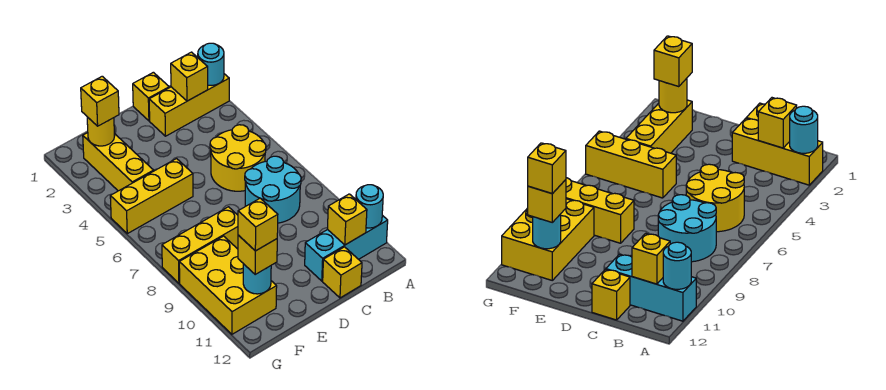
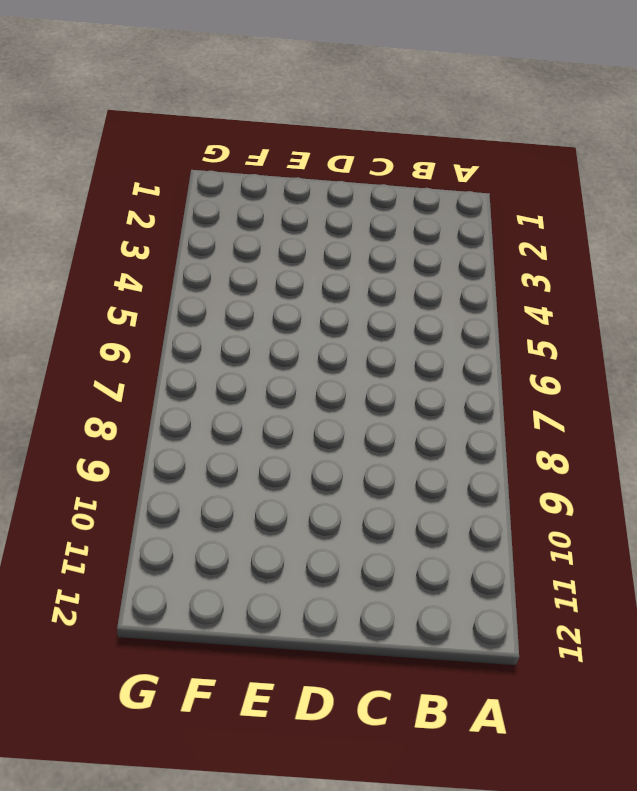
none -> yellow brick A2:C2 level 1
none -> cyan brick A11:C11 level 1
none -> yellow round brick B5:C6 level 1

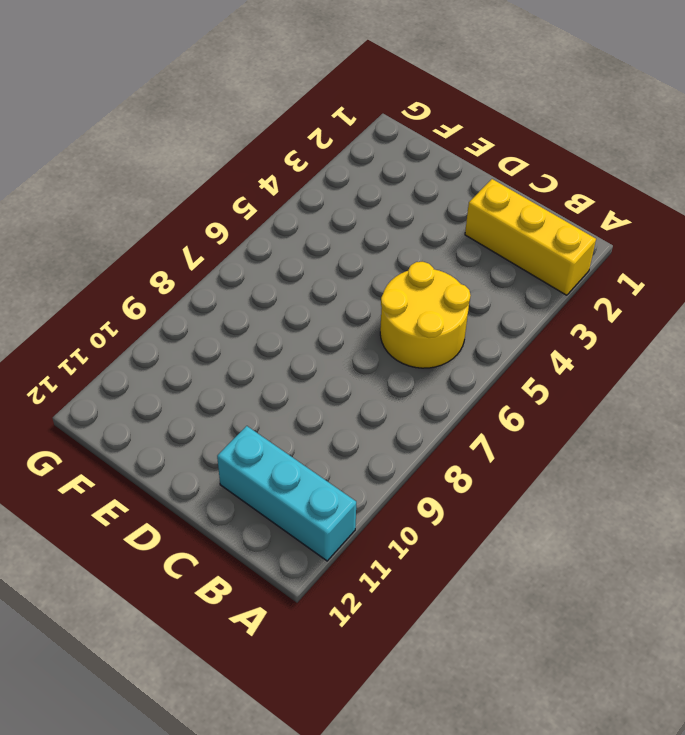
none -> cyan round brick B7:C8 level 1
none -> yellow brick C1 level 1
none -> yellow brick C12 level 1

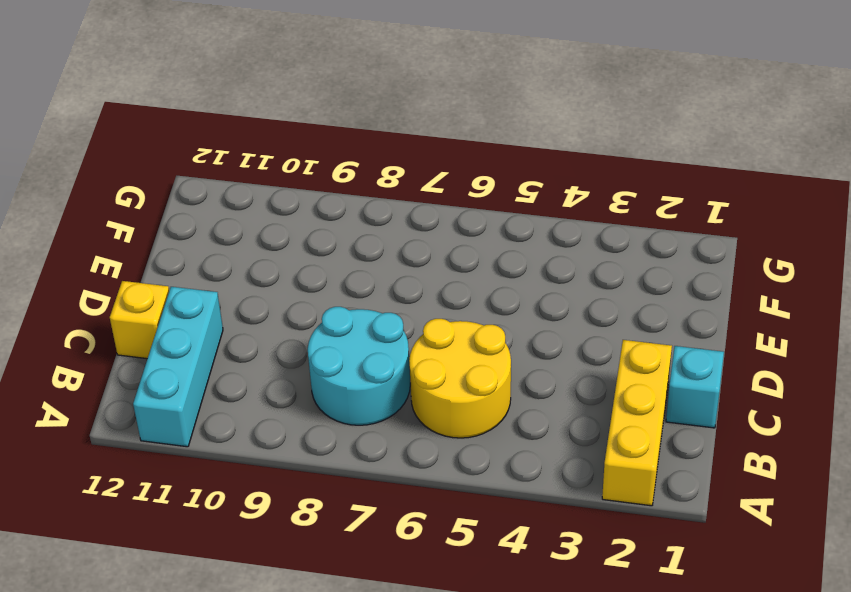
cyan brick C1 level 1 -> yellow brick C1 level 1
none -> yellow brick E5:G5 level 1
none -> yellow brick E8:G8 level 1
none -> yellow brick F2:F4 level 1

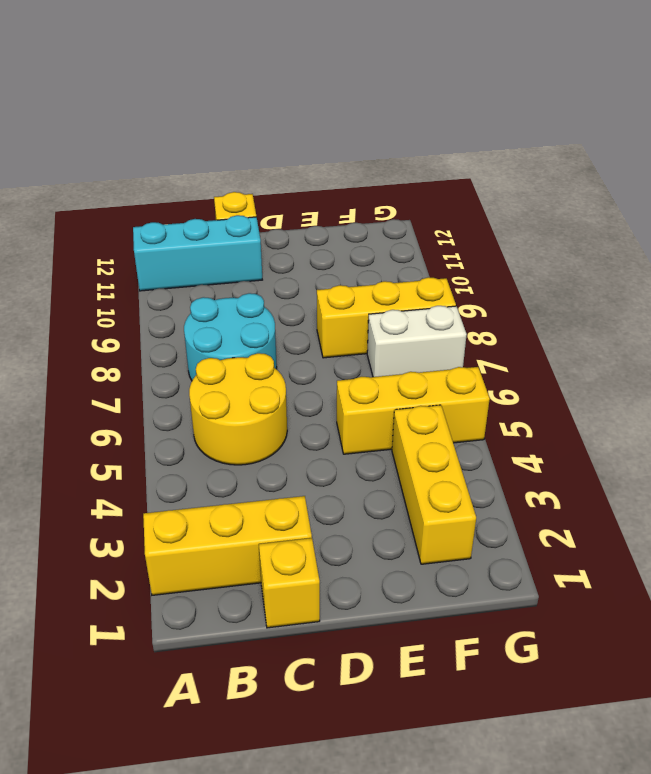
white brick F7:G7 level 1 -> none
none -> yellow brick F9:G11 level 1
none -> cyan round brick A2 level 2
none -> cyan round brick A11 level 2

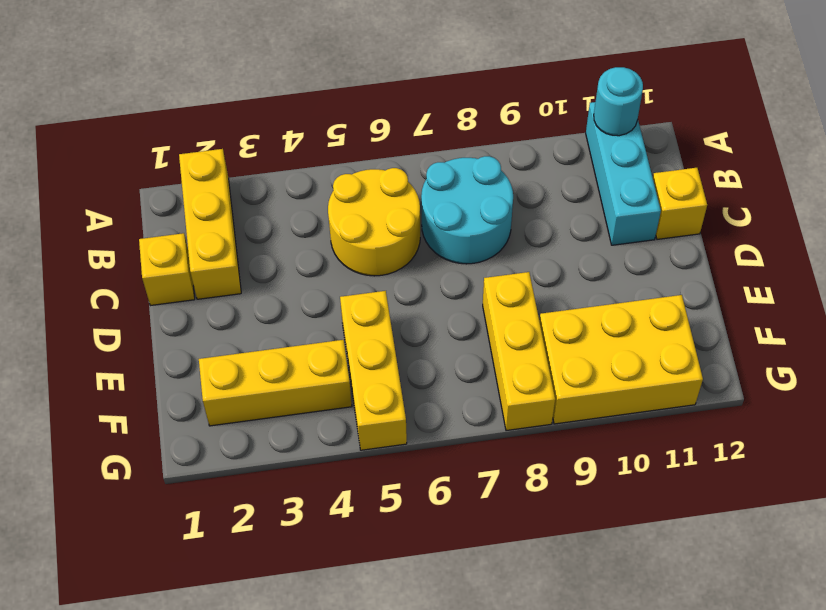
none -> cyan round brick A2 level 2
none -> yellow brick B2 level 2
none -> yellow brick B11 level 2

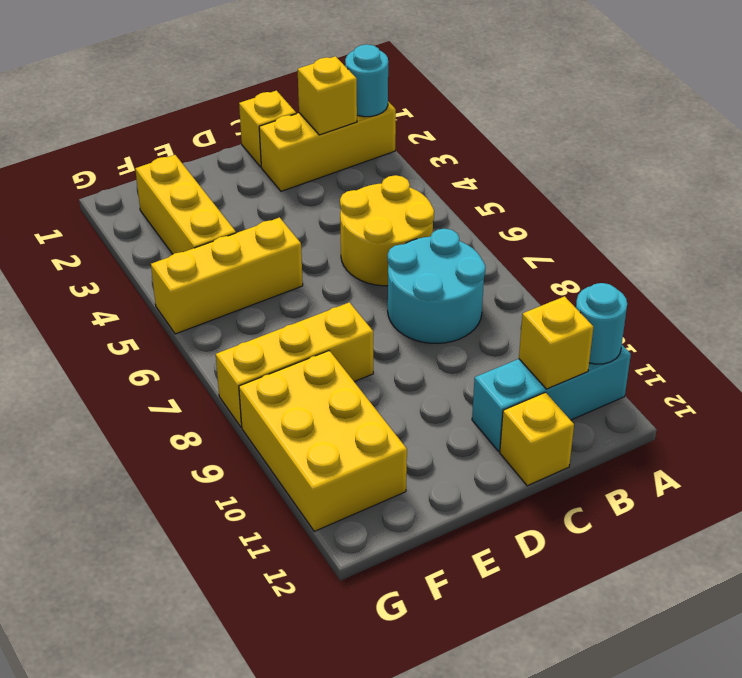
none -> yellow round brick F2 level 2
none -> cyan round brick F11 level 2
none -> yellow brick F2 level 3

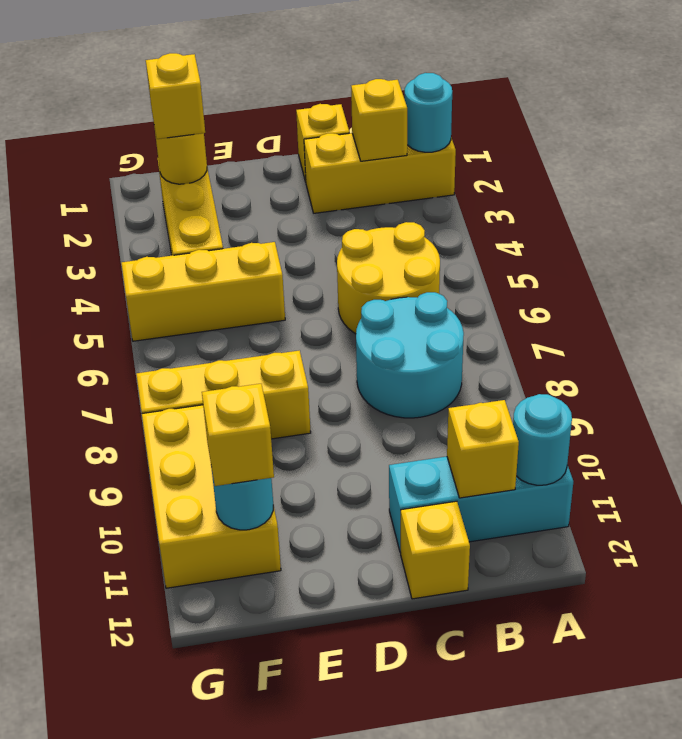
none -> yellow brick F11 level 4

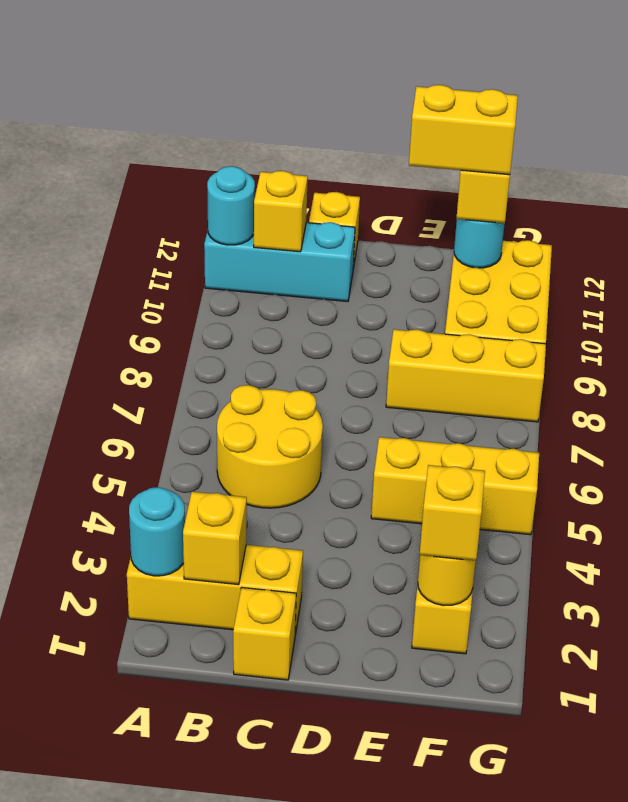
yellow brick E11:F11 level 4 -> yellow brick F11 level 4
none -> cyan round brick B7:C8 level 1

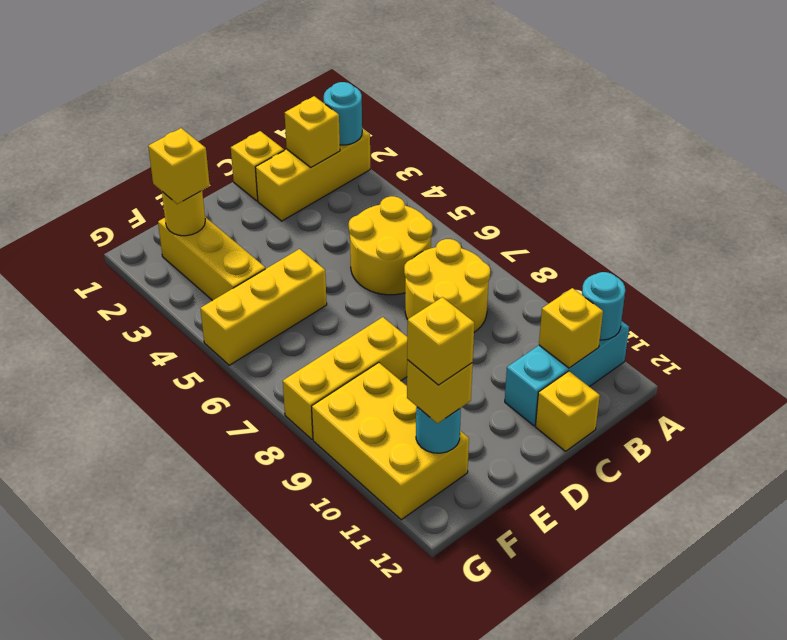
yellow round brick B7:C8 level 1 -> cyan round brick B7:C8 level 1

